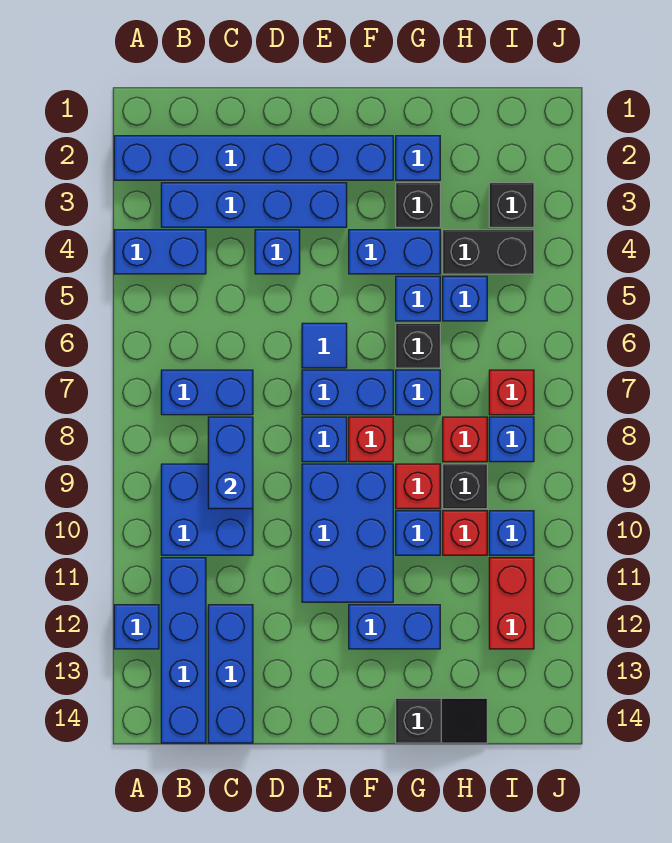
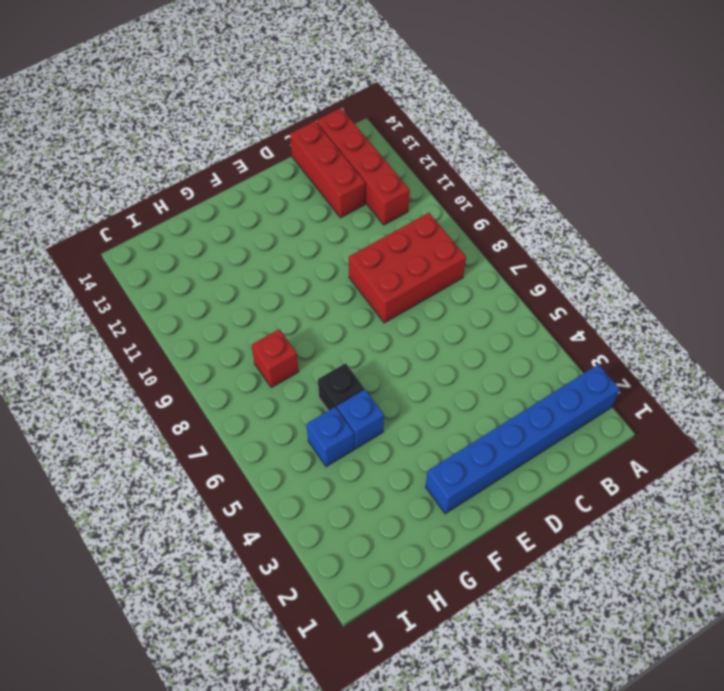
red brick B8:D9 level 1 -> blue brick B9:C10 level 1
red brick B11:B14 level 1 -> blue brick B11:B14 level 1
red brick C12:C14 level 1 -> blue brick C12:C14 level 1
none -> blue brick A4:B4 level 1
none -> blue brick A12 level 1
none -> blue brick B3:E3 level 1
none -> blue brick B7:C7 level 1

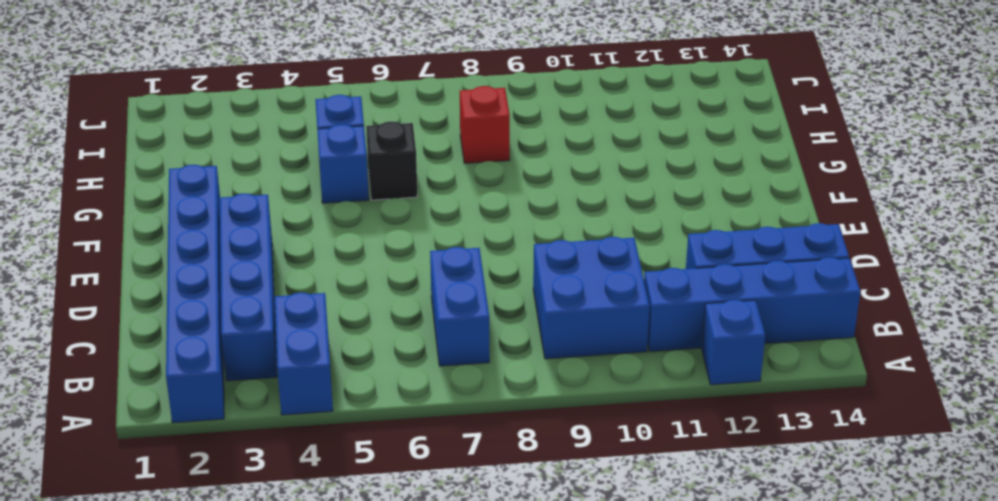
none -> blue brick D4 level 1
none -> blue tile E6 level 1
none -> blue brick E7:F7 level 1
none -> blue brick E8 level 1

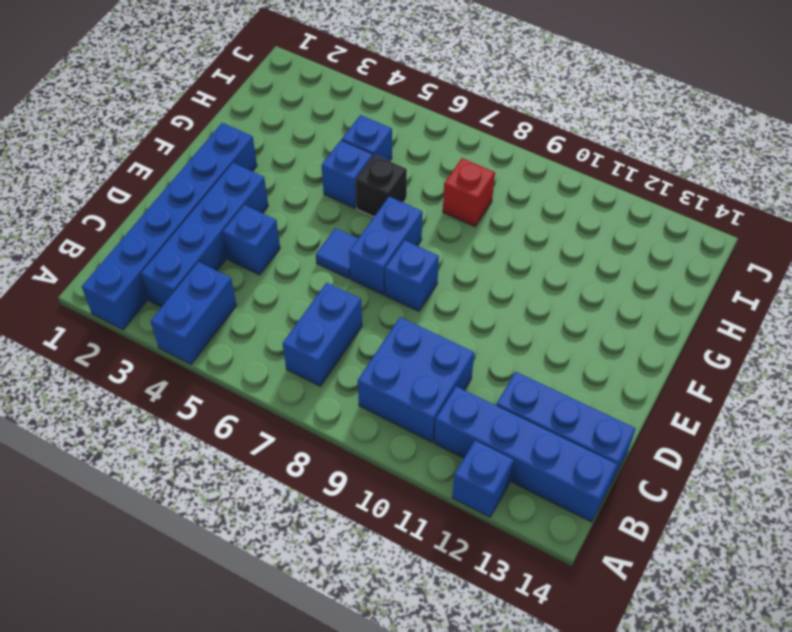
none -> blue brick E9:F11 level 1
none -> blue brick F4:G4 level 1
none -> red brick F8 level 1
none -> blue brick F12:G12 level 1

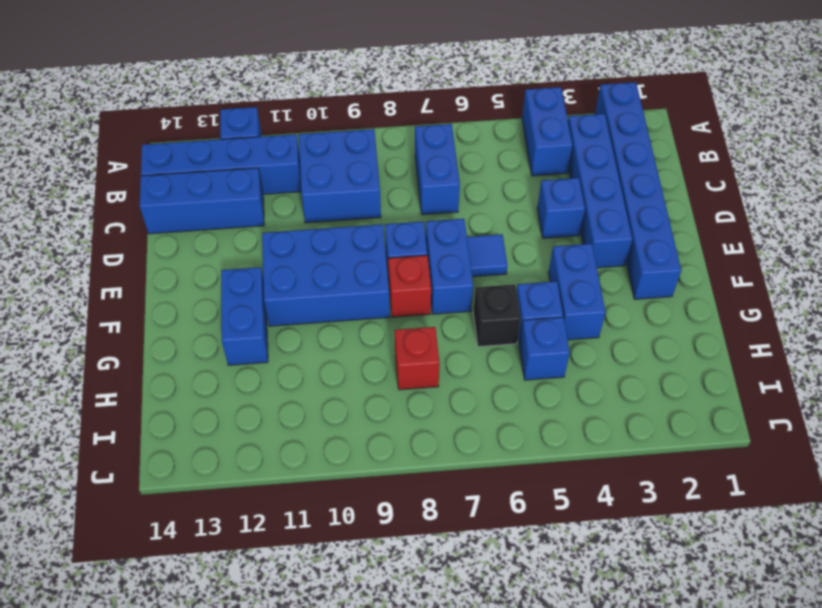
none -> blue brick G2 level 1
none -> black brick G3 level 1
none -> blue brick G7 level 1
none -> red brick G9 level 1

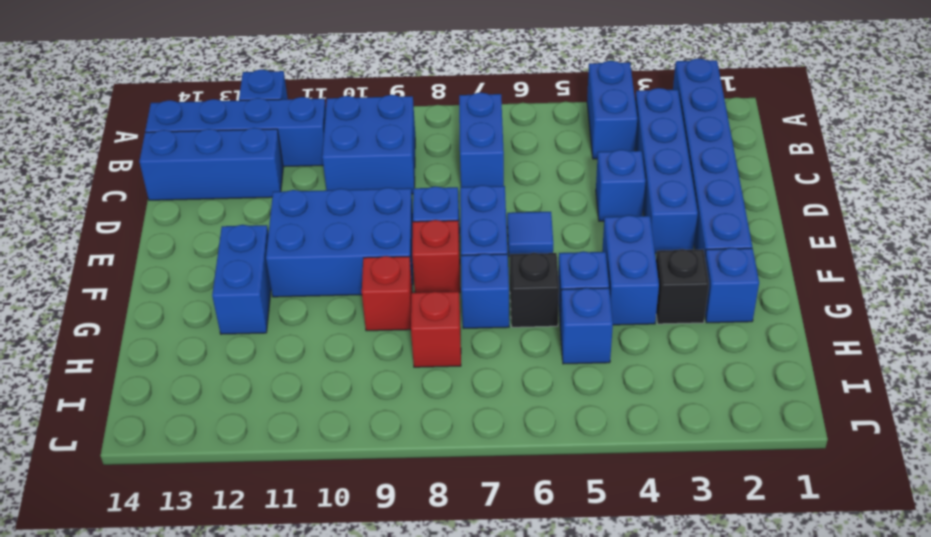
none -> blue brick G10 level 1
none -> black slope G14:H14 level 1 top G
none -> black brick H4:I4 level 1
none -> black brick H9 level 1

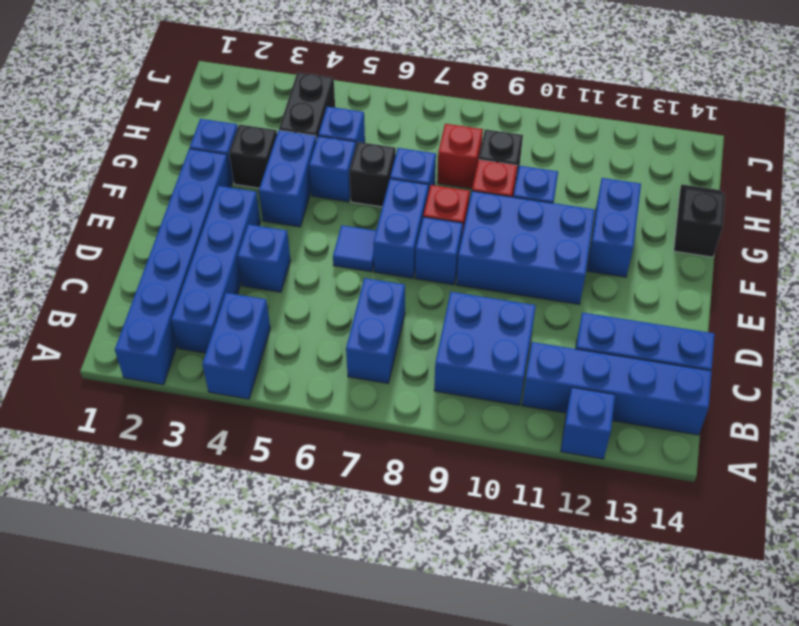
none -> red brick H10 level 1
none -> black brick I3 level 1
none -> red brick I7 level 1
none -> blue brick I8 level 1

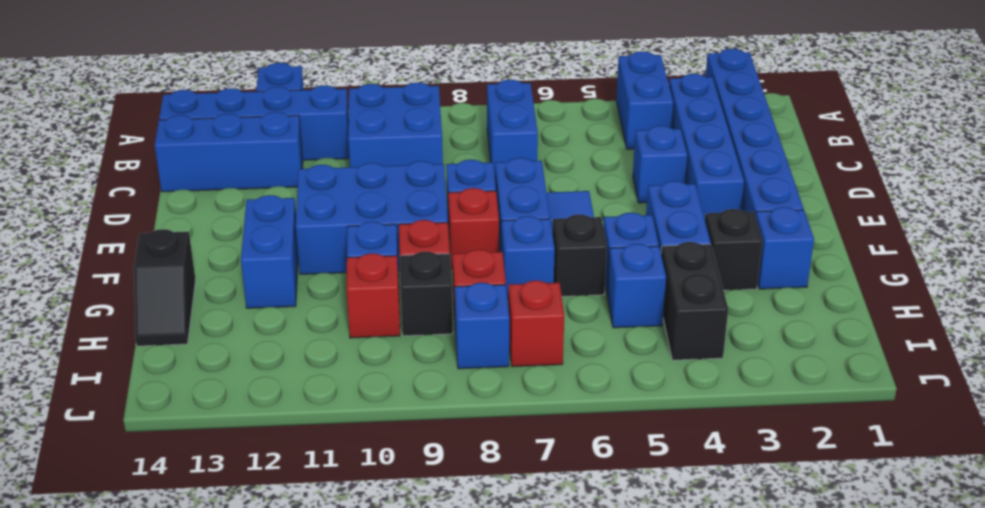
none -> black brick I3 level 1
none -> blue brick I10 level 1
none -> red brick I11:I12 level 1
none -> blue brick C8:C9 level 2

